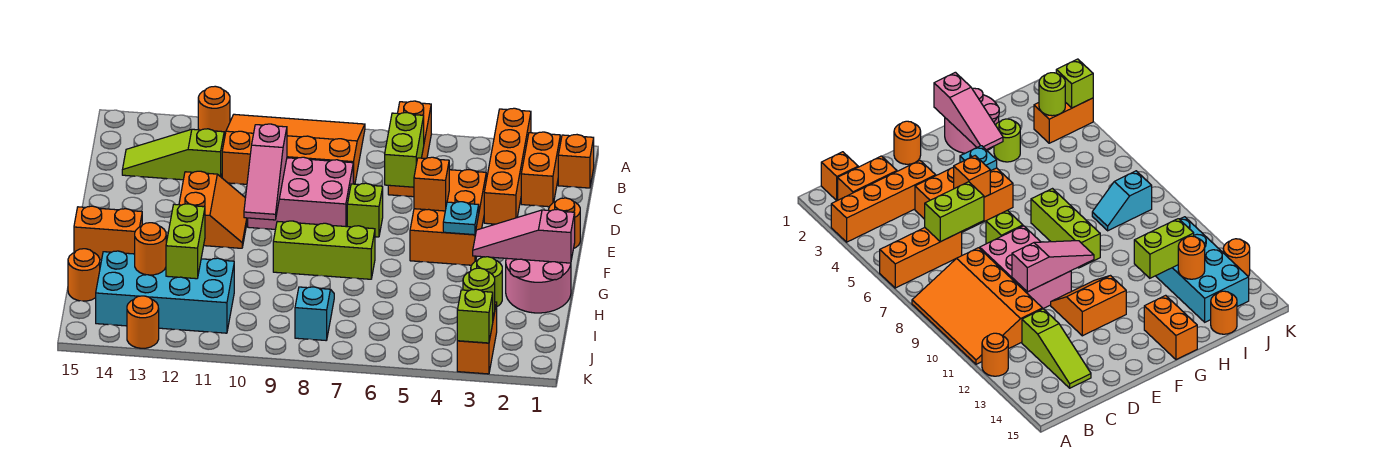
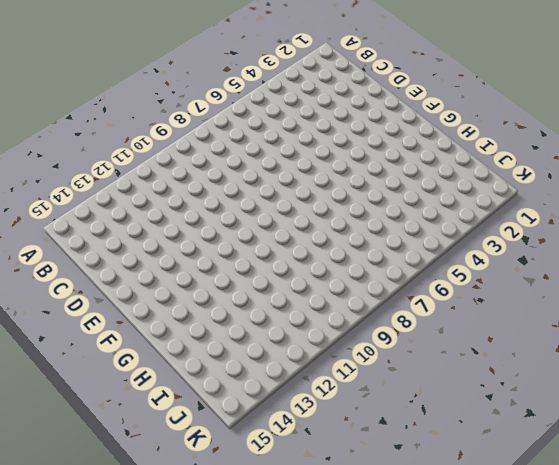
none -> orange brick A3:D3 level 1
none -> orange brick A6:C6 level 1
none -> orange slope A8:C11 level 1 top C
none -> orange round brick A12 level 1

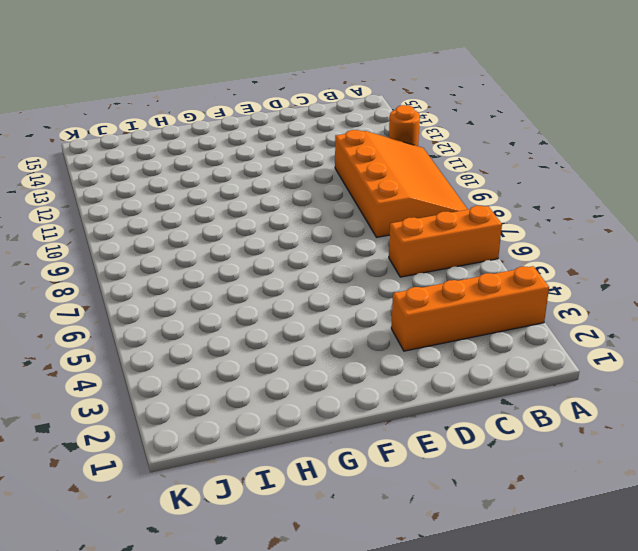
none -> orange brick B1 level 1
none -> orange brick B2:C2 level 1
none -> lime slope C12:C14 level 1 top 12
none -> orange brick D4:F5 level 1

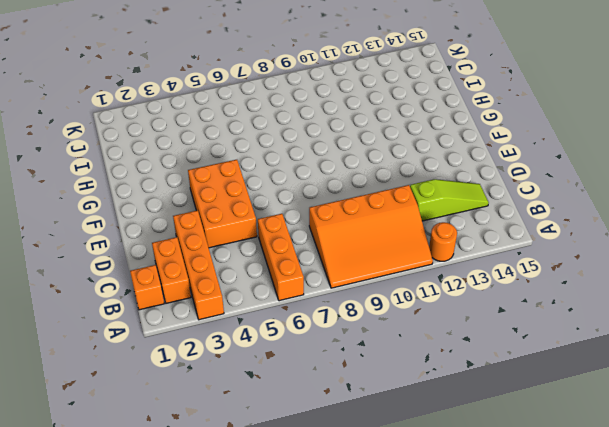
none -> pink brick D8:E10 level 1
none -> orange round brick E1 level 1
none -> lime brick E7 level 1
none -> orange slope E11:F12 level 1 top 12

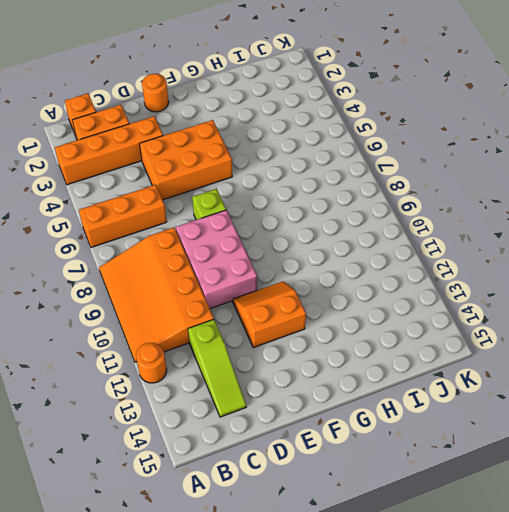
none -> pink round brick G1:H2 level 1
none -> lime brick G7:G9 level 1
none -> orange brick G14:G15 level 1
none -> lime round brick H3 level 1

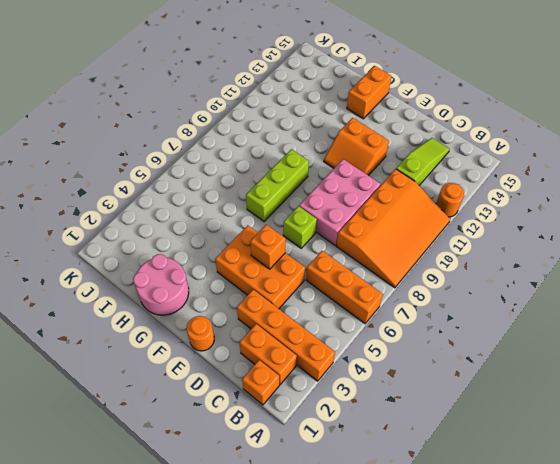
none -> lime round brick H3 level 1
none -> cyan slope I8:J8 level 1 top J
none -> cyan brick I11:J14 level 1
none -> orange round brick I15 level 1

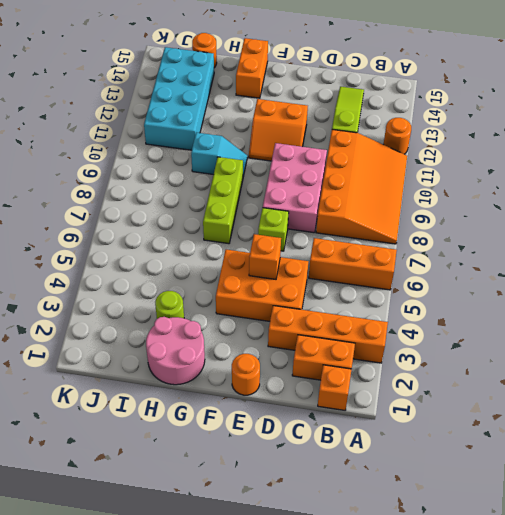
cyan slope G10:H10 level 1 top H -> cyan slope I8:J8 level 1 top J
none -> orange brick J3:K3 level 1
none -> orange round brick K13 level 1
none -> lime brick C6:D6 level 2
none -> pink slope D10:F10 level 2 top D

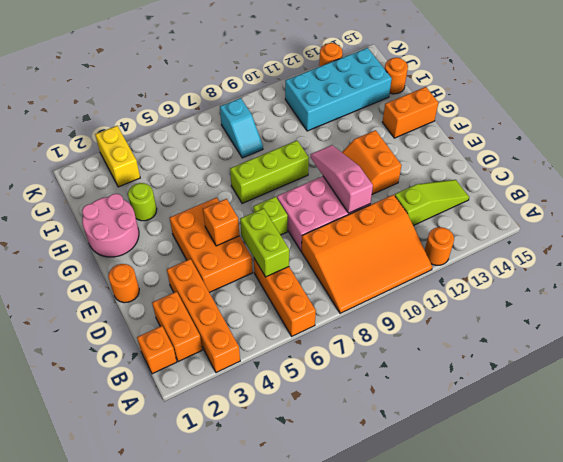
yellow brick J3:K3 level 1 -> orange brick J3:K3 level 1
none -> cyan plate F4 level 2
none -> pink slope G1:G3 level 2 top 1
none -> lime brick H12:I12 level 2
none -> orange round brick I13 level 2

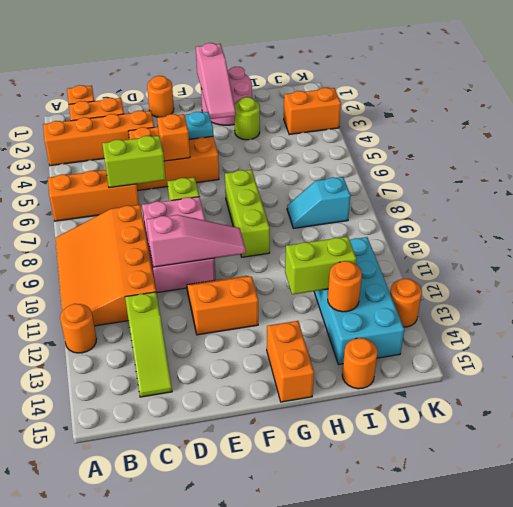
none -> lime round brick J3 level 2
none -> lime brick K3 level 2

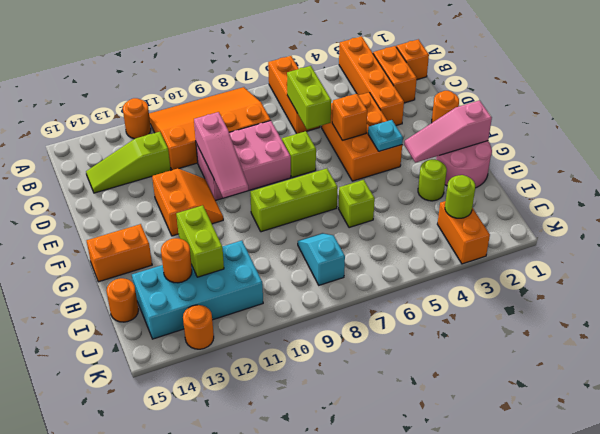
lime brick H6 level 1 -> lime brick K3 level 2

